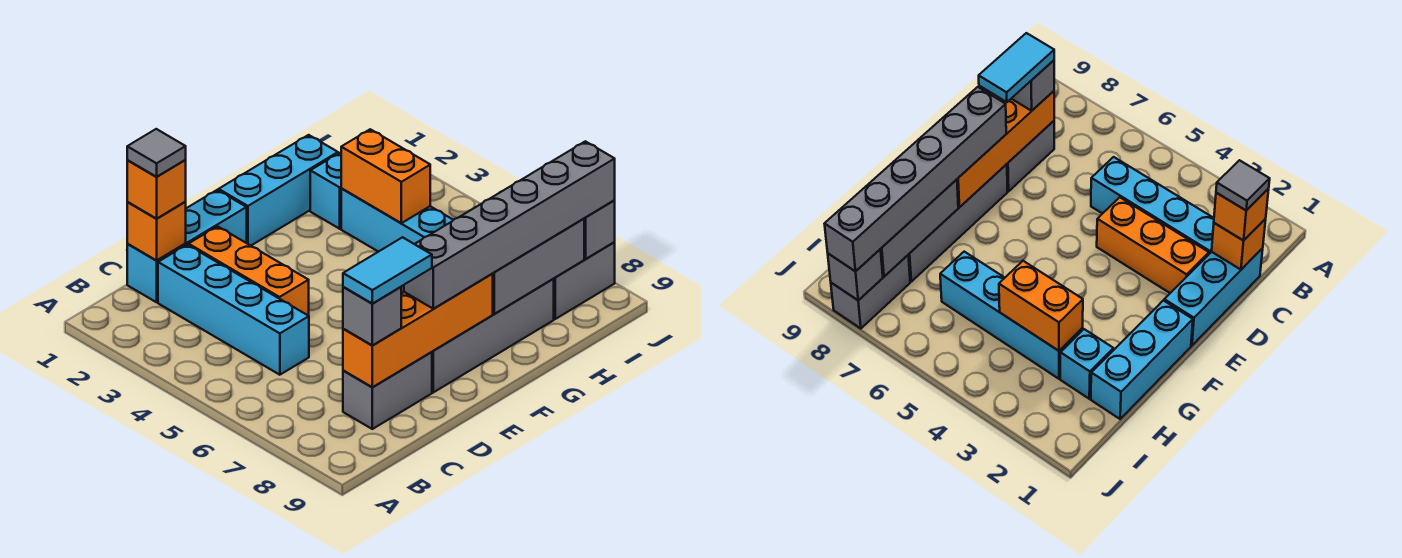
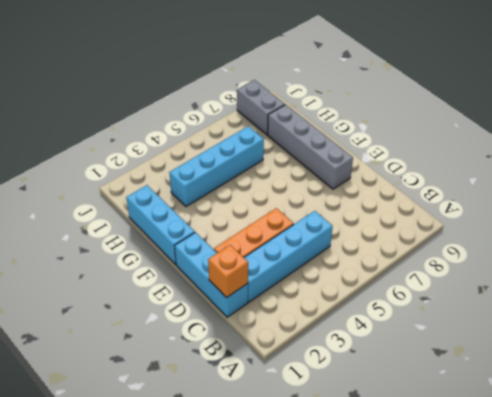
none -> grey brick C8:D8 level 1
none -> cyan brick H2 level 1
none -> orange brick C8:F8 level 2

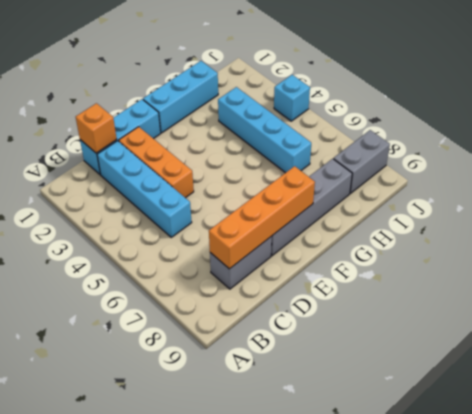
cyan brick J4 level 1 -> cyan brick H2 level 1
none -> grey brick G8:I8 level 2
none -> orange brick H3:H4 level 2
none -> grey brick J8 level 2

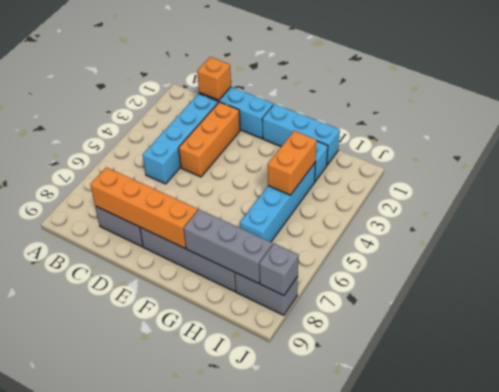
none -> orange brick C1 level 3
none -> grey brick C8 level 3
none -> grey brick E8:J8 level 3

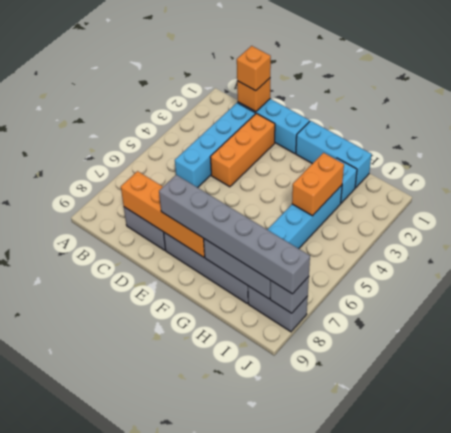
none -> grey brick C8 level 3
none -> grey tile C1 level 4
none -> cyan tile C8:D8 level 4

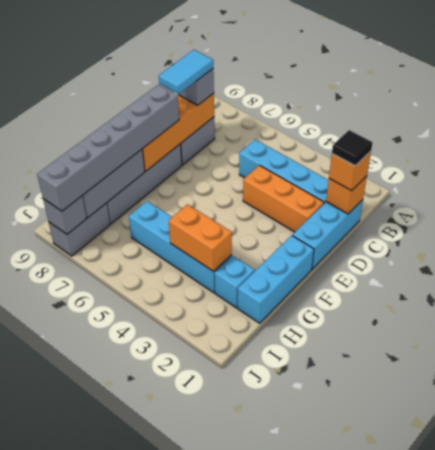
black tile C1 level 4 -> grey tile C1 level 4

